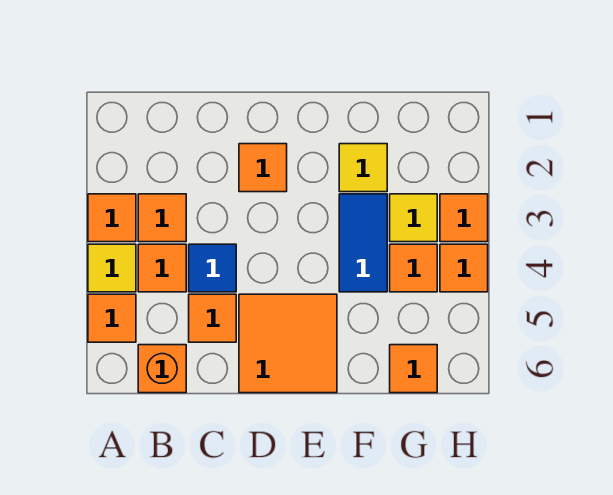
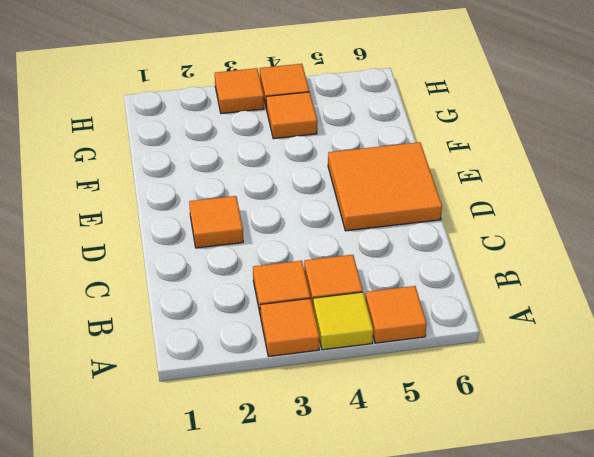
none -> orange brick B6 level 1
none -> blue tile C4 level 1
none -> orange tile C5 level 1

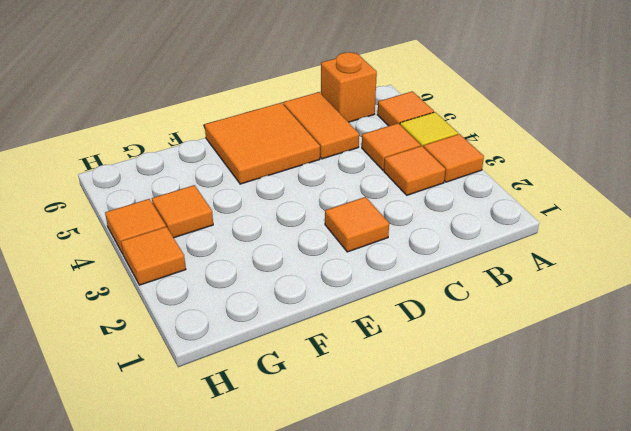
orange tile C5:C6 level 1 -> orange tile C5 level 1
none -> blue tile C4 level 1
none -> yellow tile F2 level 1
none -> blue tile F3:F4 level 1

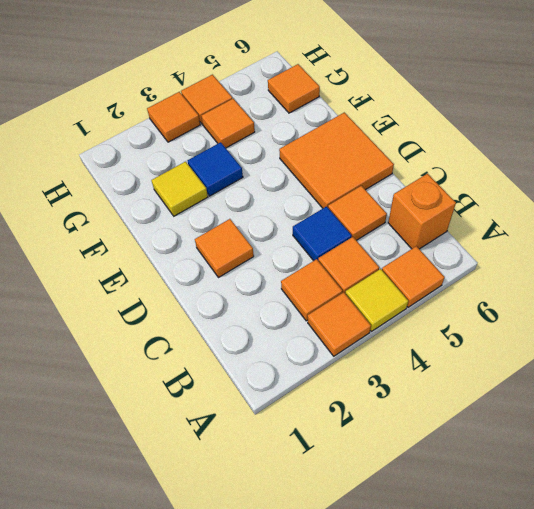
blue tile F3 level 1 -> blue tile F3:F4 level 1
none -> yellow tile G3 level 1

